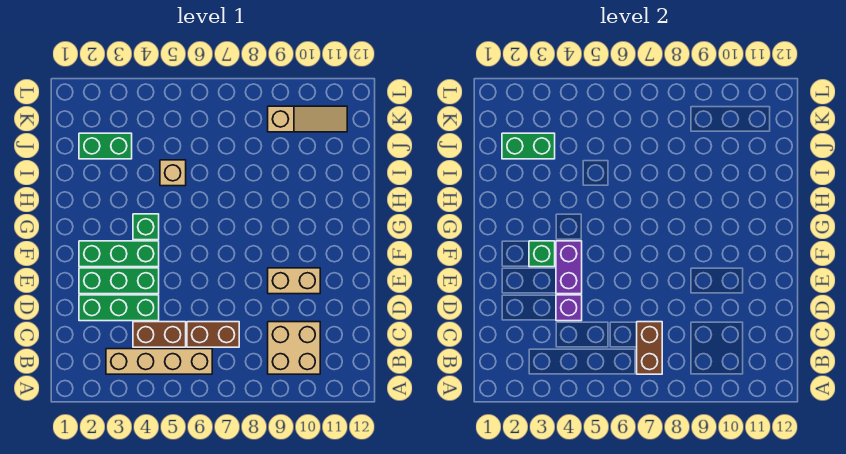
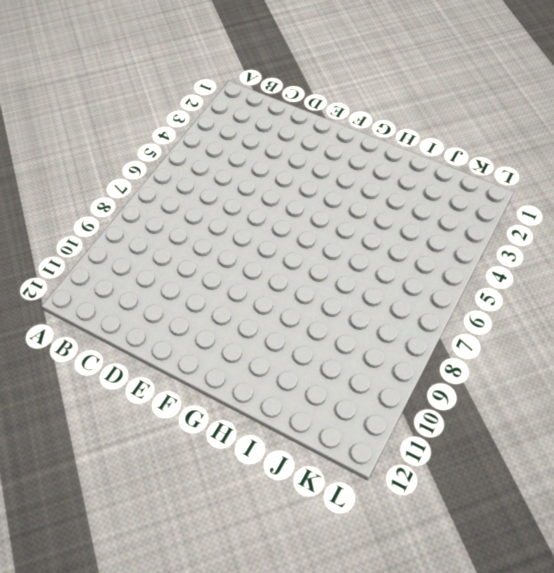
none -> tan brick B3:B6 level 1
none -> tan brick B9:C10 level 1
none -> brown brick C4:C5 level 1

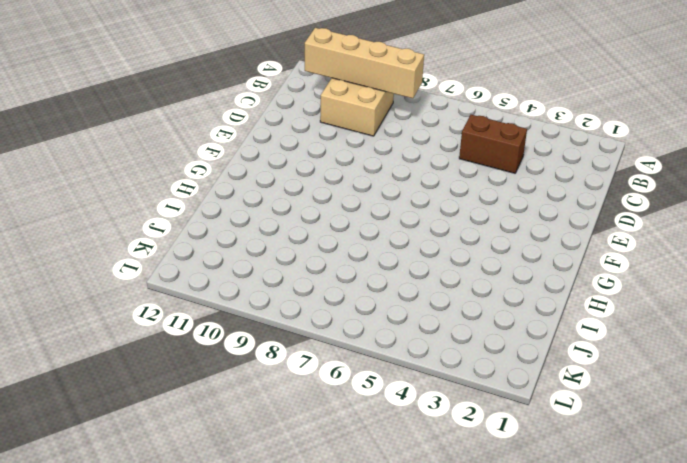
tan brick B8:B11 level 2 -> tan brick B3:B6 level 1
none -> brown brick C6:C7 level 1
none -> green brick D2:D4 level 1
none -> green brick E2:E4 level 1

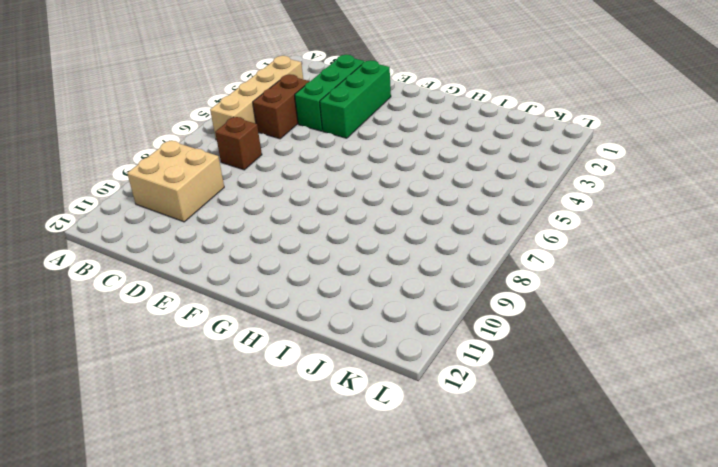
brown brick C7 level 1 -> brown brick C6:C7 level 1
none -> tan brick E9:E10 level 1
none -> green brick F2:F4 level 1
none -> green brick G4 level 1

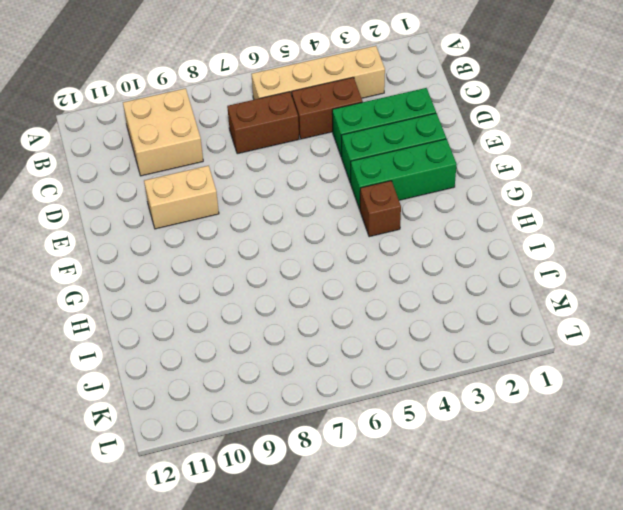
brown brick G4 level 1 -> green brick G4 level 1
none -> tan brick I5 level 1
none -> green brick J2:J3 level 1
none -> tan slope K9:K11 level 1 top 9

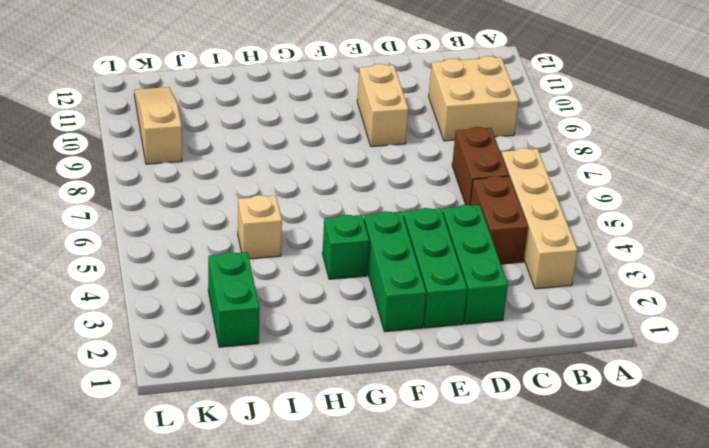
none -> brown brick B7:C7 level 2
none -> purple brick D4 level 2
none -> purple brick E4:F4 level 2

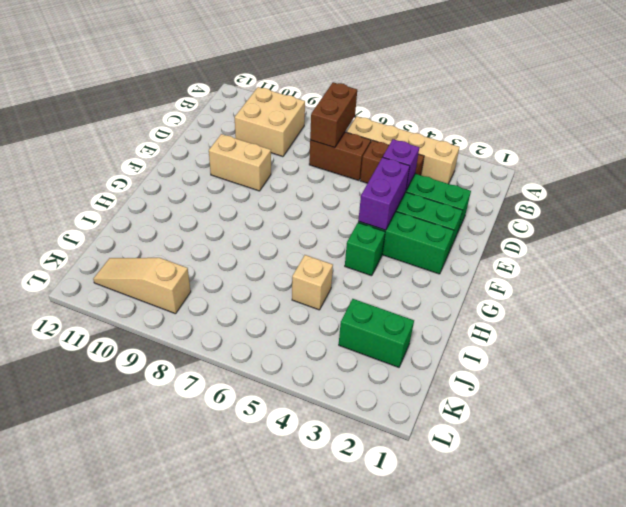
none -> green brick F3 level 2
none -> green brick J2:J3 level 2

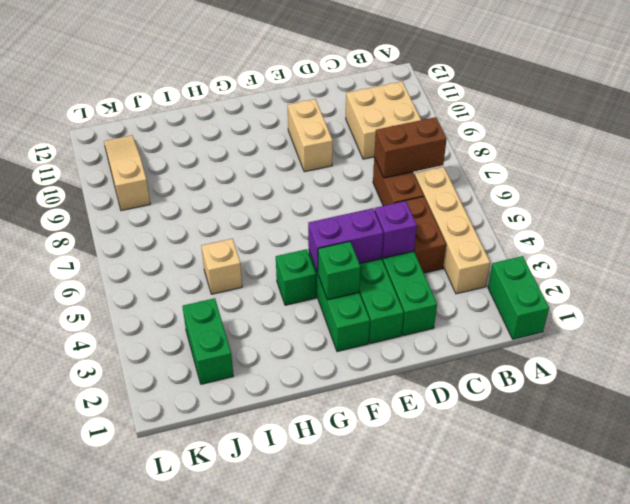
green brick A1:A2 level 1 -> green brick J2:J3 level 2

